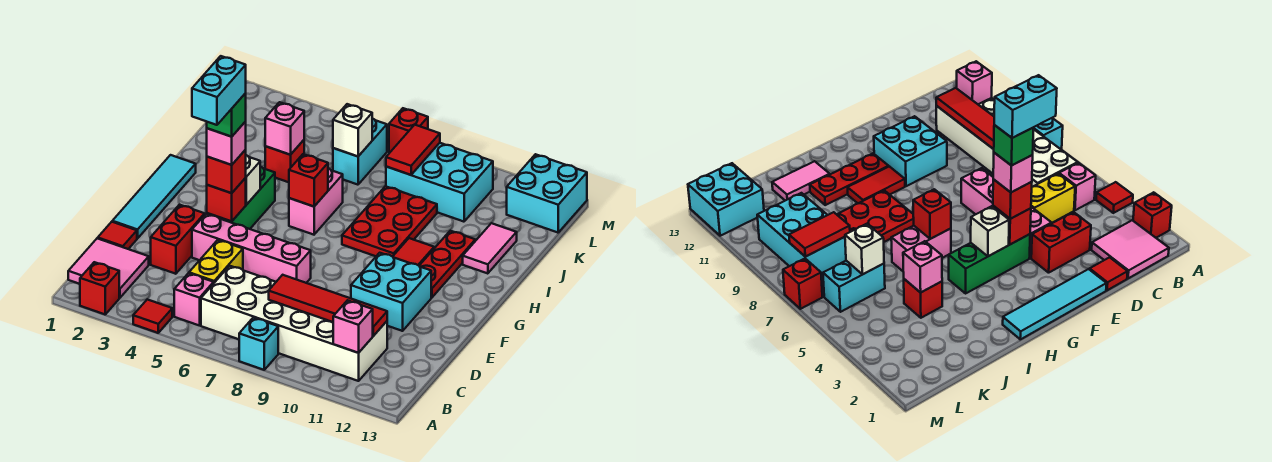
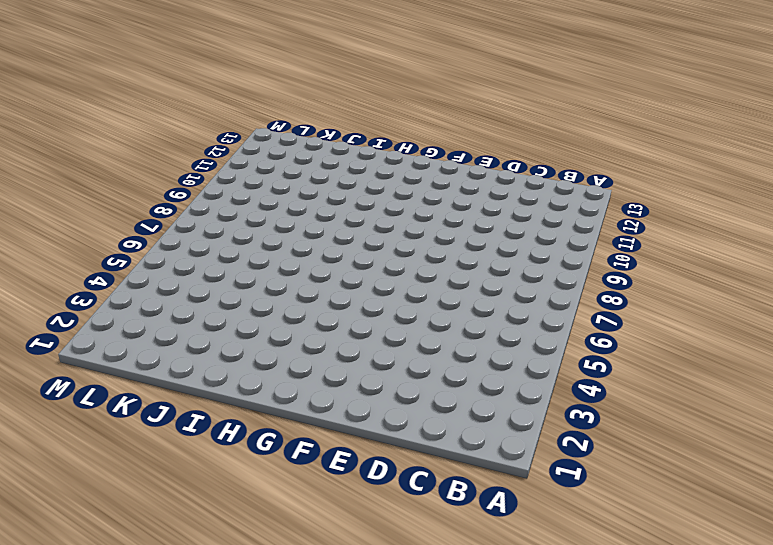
none -> red brick A2 level 1
none -> red tile A4 level 1
none -> cyan brick A8 level 1
none -> pink tile B1:C2 level 1

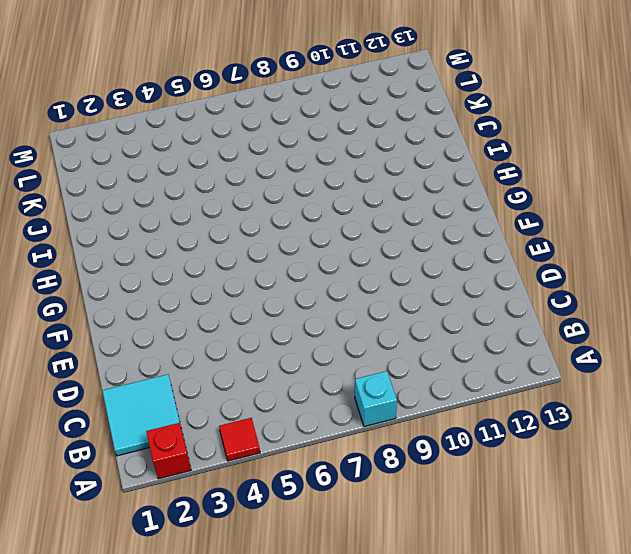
cyan tile B1:C2 level 1 -> pink tile B1:C2 level 1
none -> pink brick B5 level 1
none -> white brick B6:C11 level 1
none -> yellow brick C5:D5 level 1
none -> red tile D1 level 1

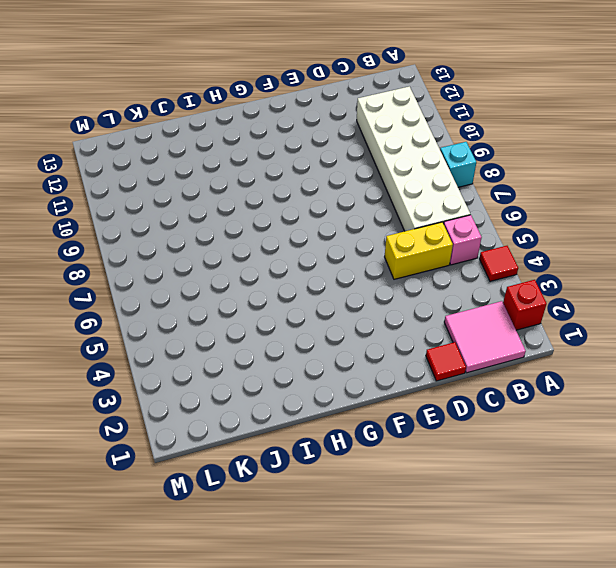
none -> red brick D3:E3 level 1
none -> cyan tile E1:H1 level 1
none -> pink brick E4:E7 level 1
none -> cyan brick E10:F11 level 1

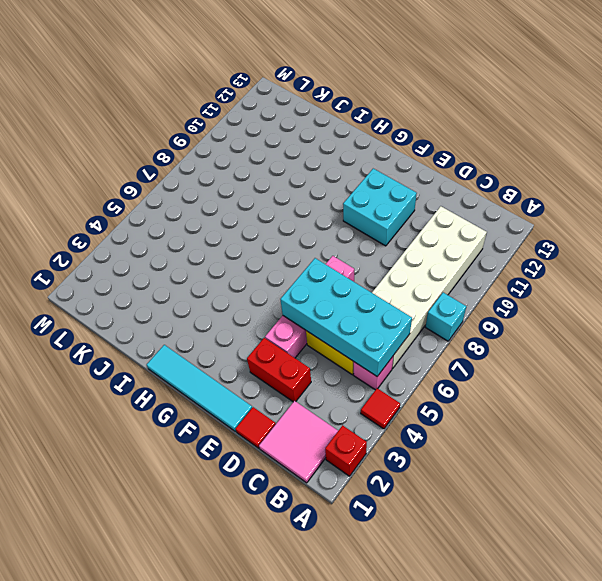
cyan brick B5:E6 level 2 -> none
none -> green brick F4:H4 level 1
none -> red tile G10:H10 level 1
none -> red plate G11:I11 level 1
none -> pink brick H6:I6 level 1

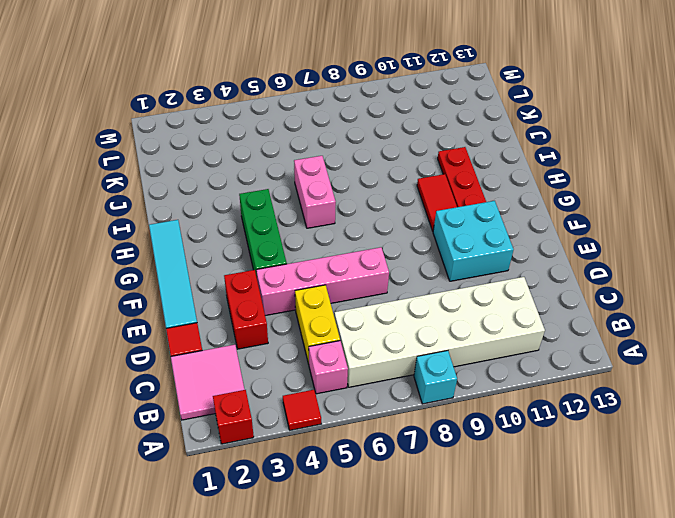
none -> red plate H8:J9 level 1
none -> pink tile I12:J12 level 1
none -> red brick J4 level 1
none -> cyan brick K6:L6 level 1

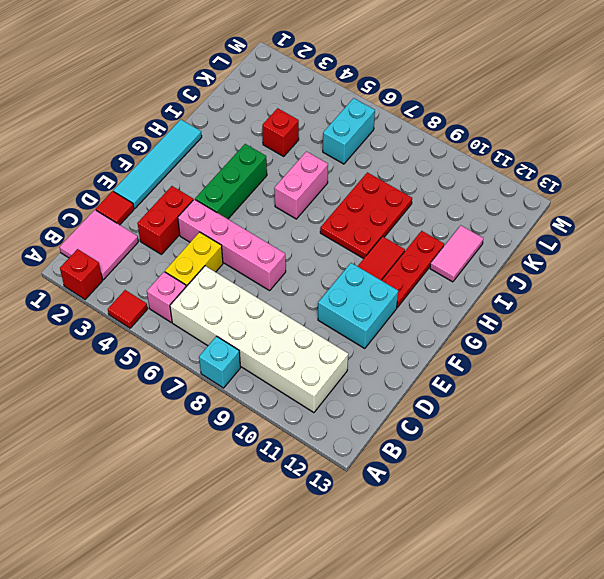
none -> cyan brick K8:L10 level 1
none -> cyan brick L12:M13 level 1
none -> red brick M7 level 1
none -> pink brick B11 level 2

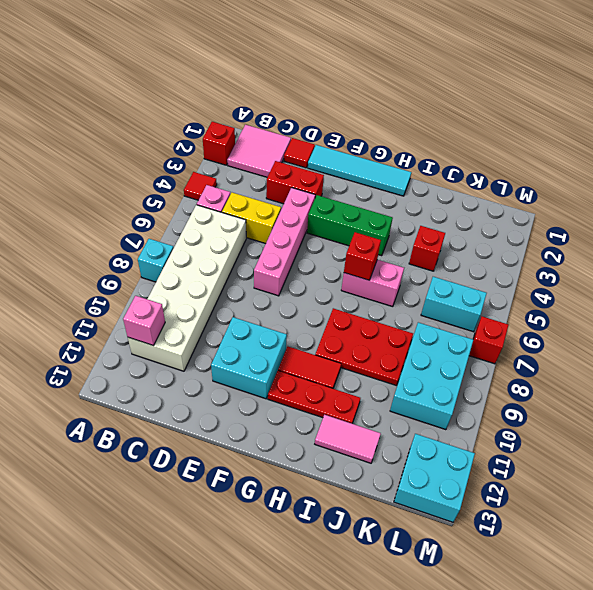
none -> red tile C8:C11 level 2
none -> red brick F4 level 2
none -> white brick G4 level 2
none -> pink brick J4 level 2

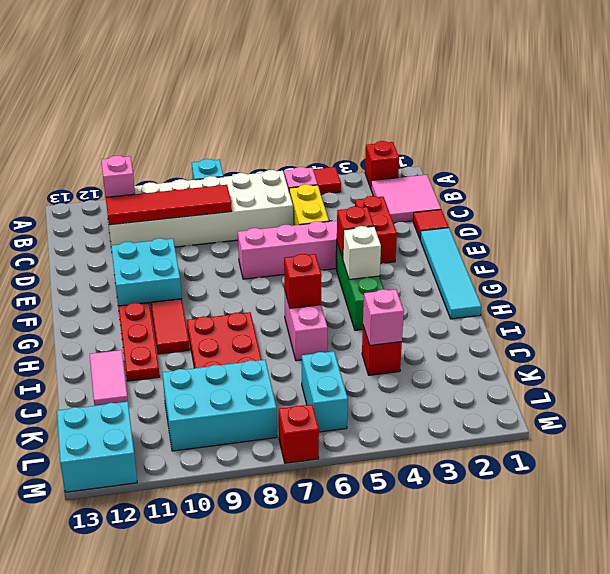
none -> white brick K6 level 2
none -> red tile K8:L8 level 2
none -> red brick F4 level 3
none -> pink brick F4 level 4

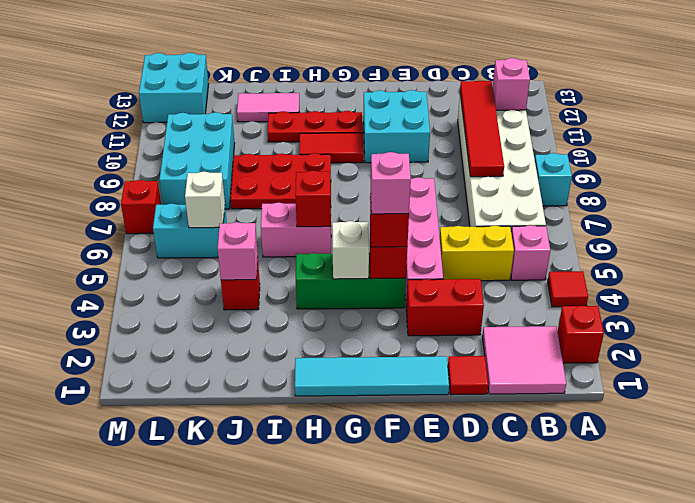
none -> red tile K8:L8 level 2
none -> green brick F4 level 5
none -> cyan brick E4:F4 level 6

